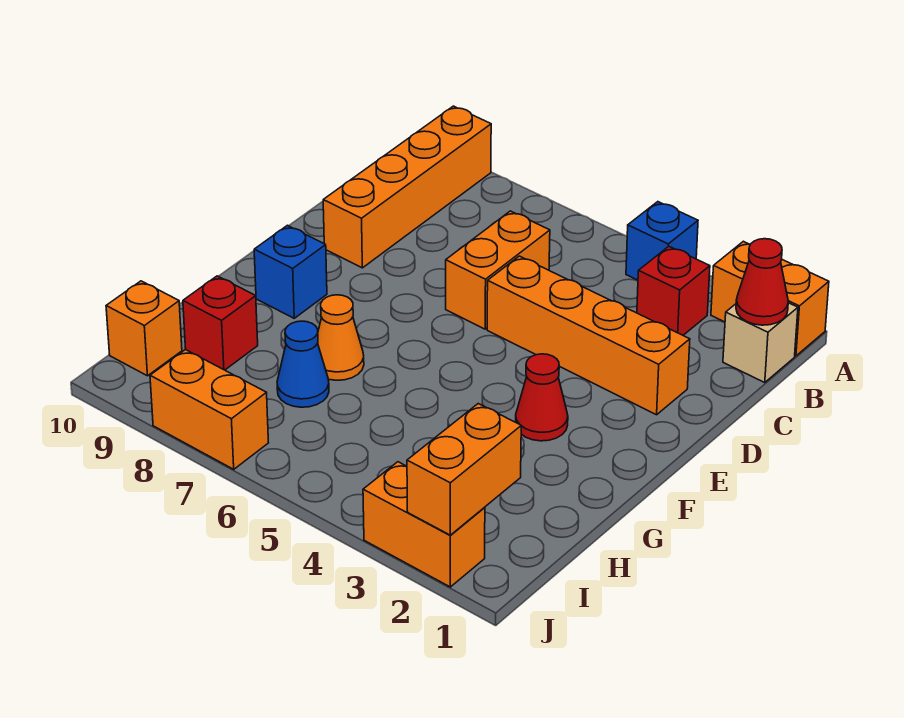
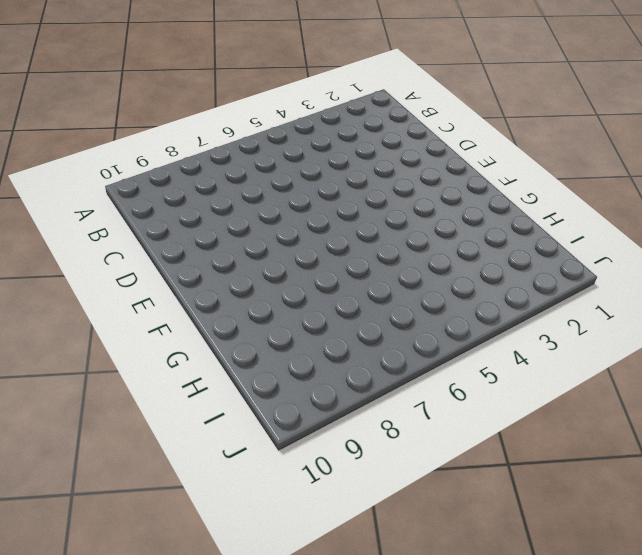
none -> orange brick A1:A2 level 1
none -> blue brick A4 level 1
none -> orange brick A9:D9 level 1

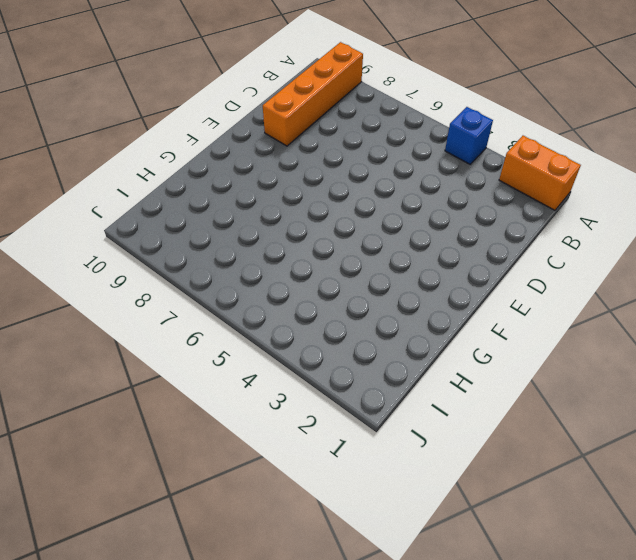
none -> tan brick B1 level 1
none -> red brick B3 level 1
none -> orange brick C6:D6 level 1

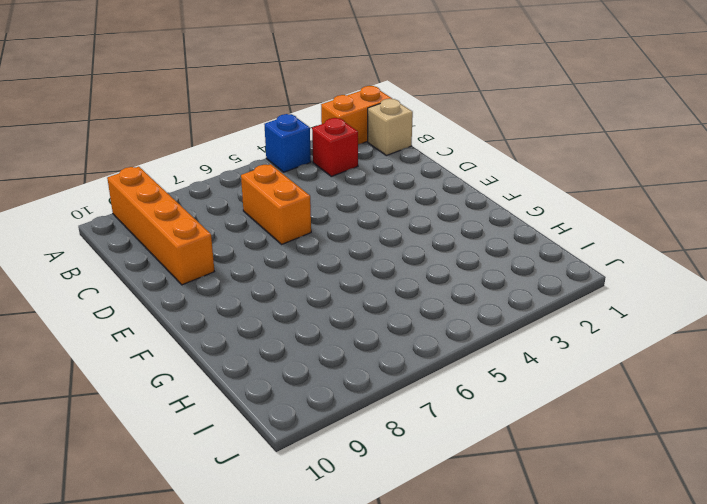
none -> orange brick D2:D5 level 1
none -> red cone F3 level 1
none -> blue brick F9 level 1

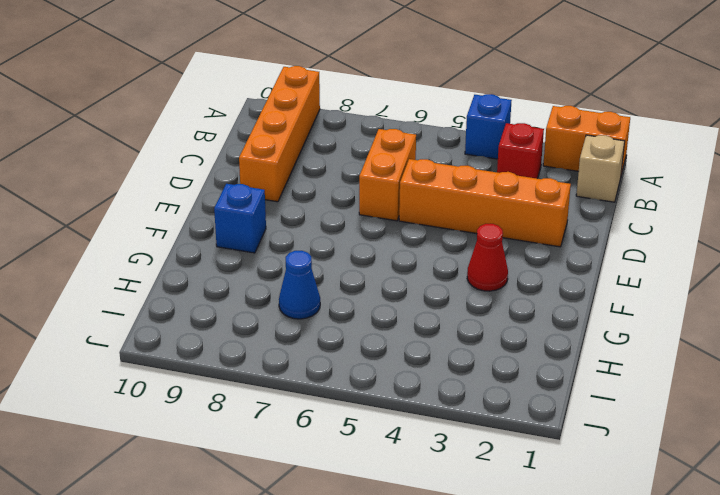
none -> orange cone G7 level 1
none -> red brick H9 level 1
none -> orange brick I10 level 1

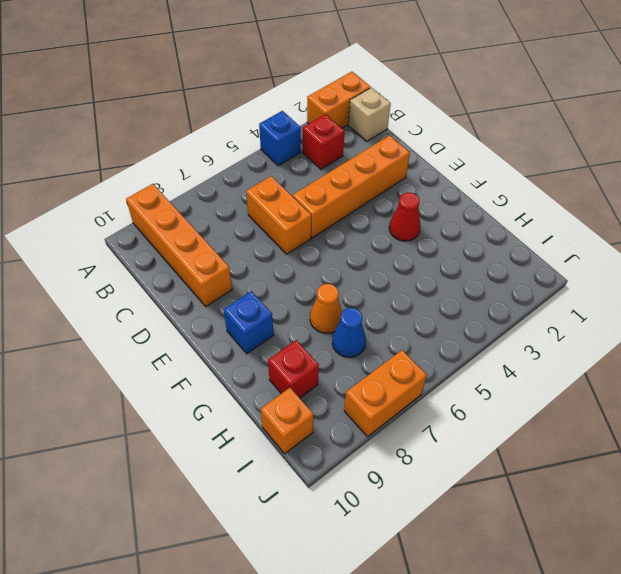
none -> orange brick J2:J3 level 1
none -> red cone B1 level 2
none -> orange brick I2:J2 level 2

